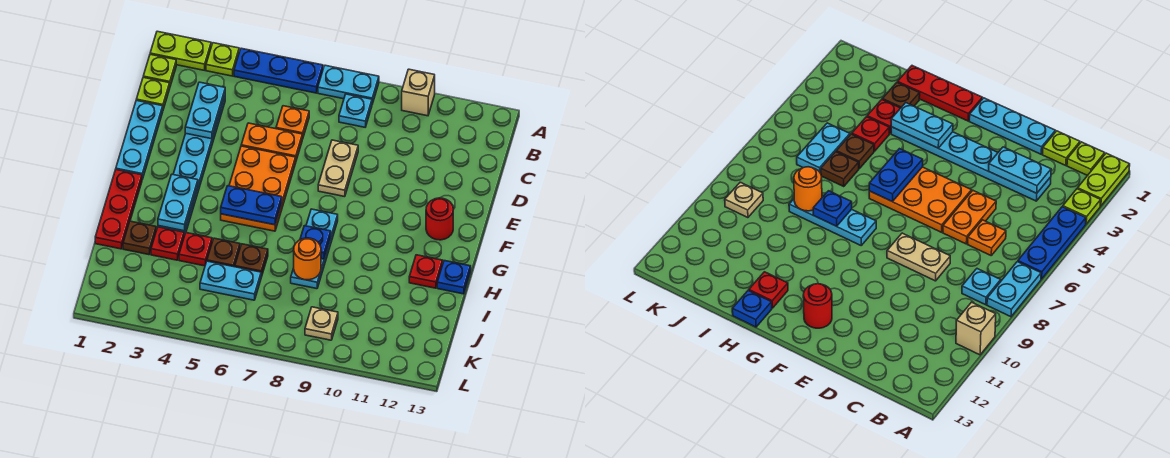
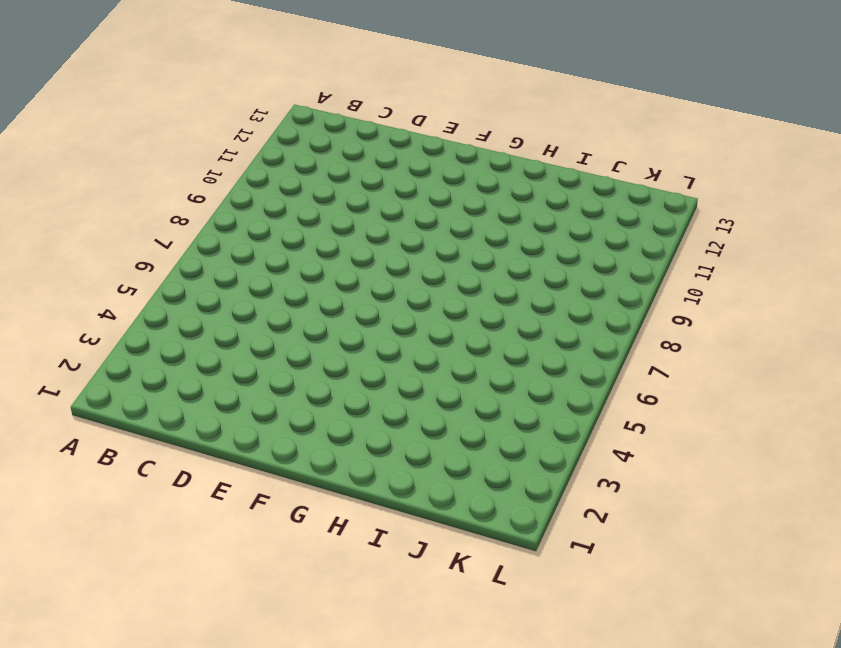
none -> lime plate A1:A2 level 1
none -> lime plate A3 level 1
none -> blue plate A4:A6 level 1
none -> cyan plate A7:A8 level 1

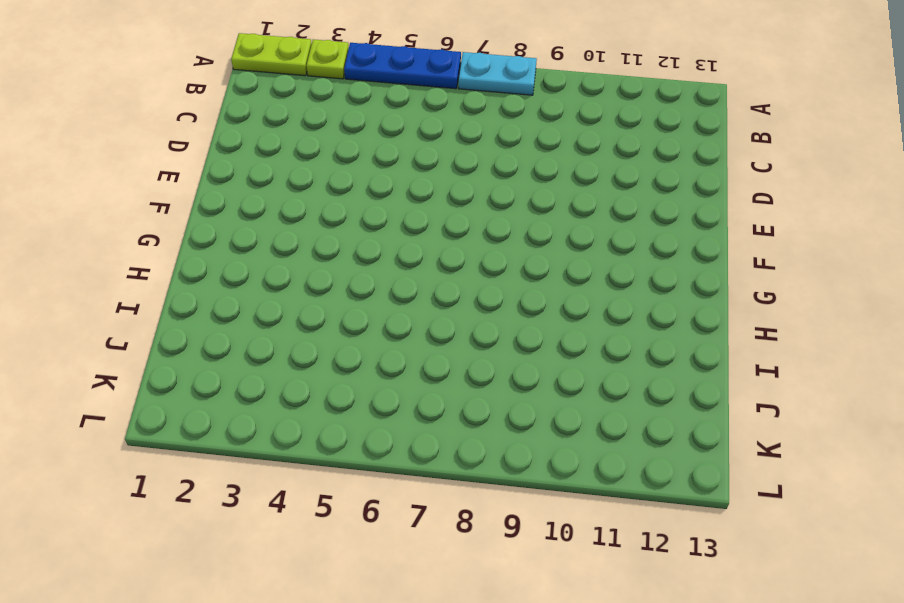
none -> tan brick A10 level 1
none -> lime plate B1 level 1
none -> cyan plate B8 level 1
none -> lime plate C1 level 1

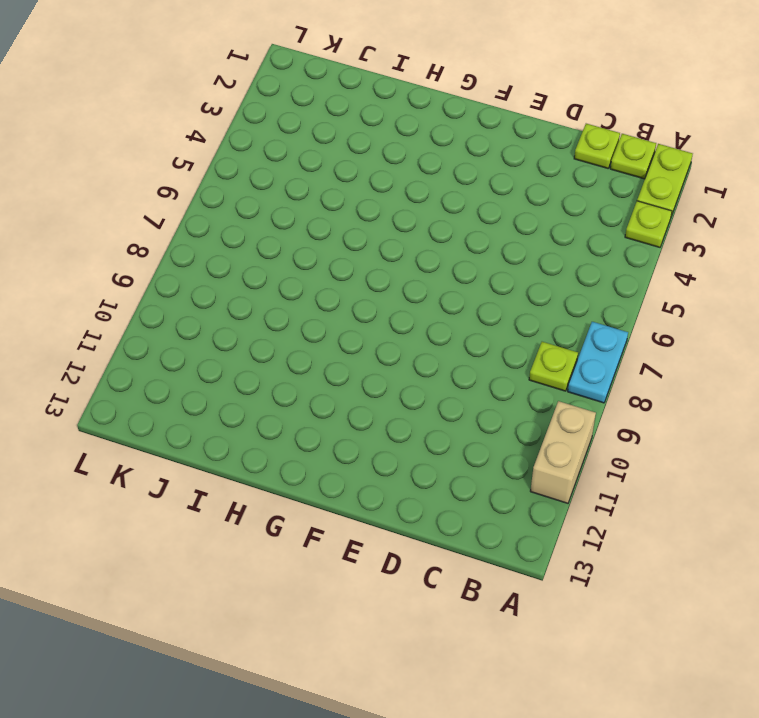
tan brick A10:A11 level 1 -> tan brick A10 level 1
lime plate B8 level 1 -> cyan plate B8 level 1
none -> blue plate A4:A6 level 1
none -> cyan plate C3:H3 level 1
none -> orange plate C6 level 1
none -> cyan plate D1:F1 level 1

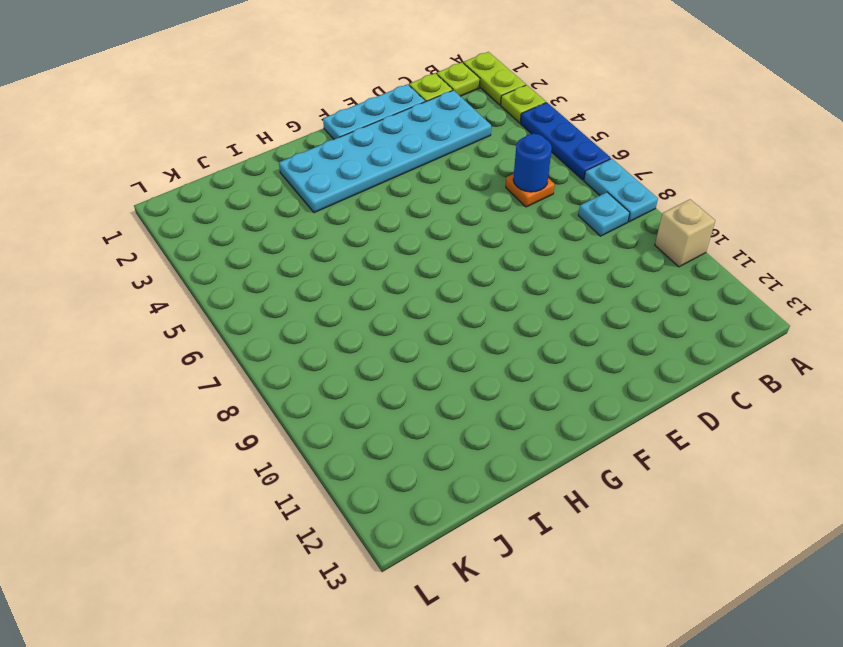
cyan plate C2:H3 level 1 -> cyan plate C3:H3 level 1
blue round brick C6 level 2 -> none
none -> orange plate D5:D6 level 1
none -> tan plate D8:E8 level 1
none -> orange plate E5:G6 level 1
none -> red round brick F12 level 1

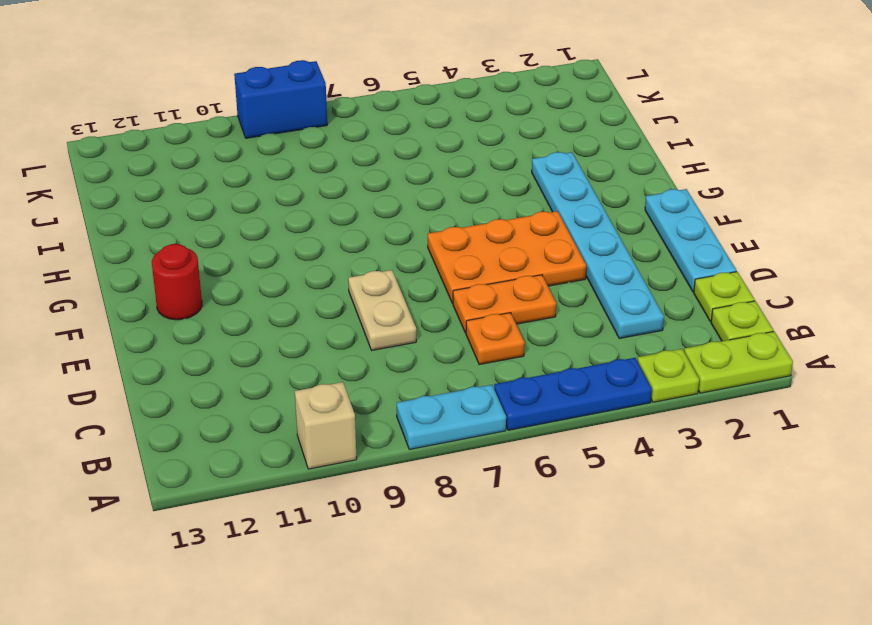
orange plate E4:F6 level 1 -> orange plate E5:G6 level 1
blue brick L8:L9 level 1 -> none
none -> cyan plate B8 level 1
none -> red plate G1:I1 level 1
none -> cyan plate G8:I8 level 1
none -> red plate H12 level 1

